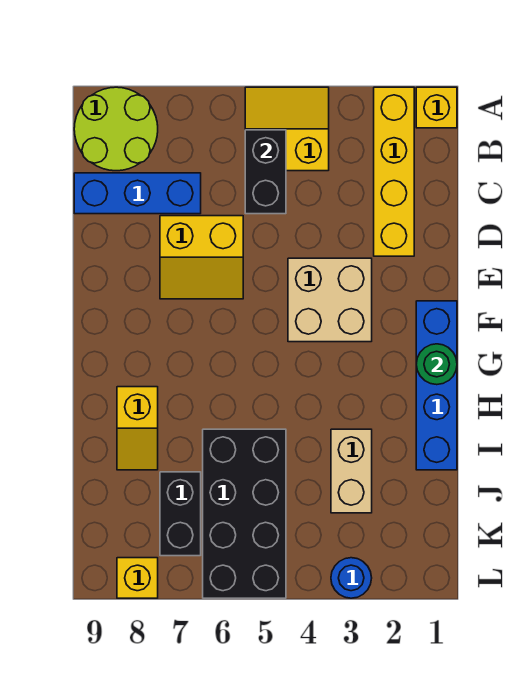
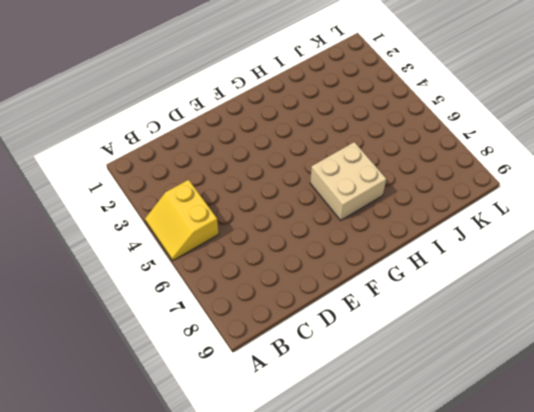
tan brick G6:H7 level 1 -> tan brick E3:F4 level 1
none -> yellow brick A1 level 1
none -> yellow brick A2:D2 level 1
none -> lime round brick A8:B9 level 1

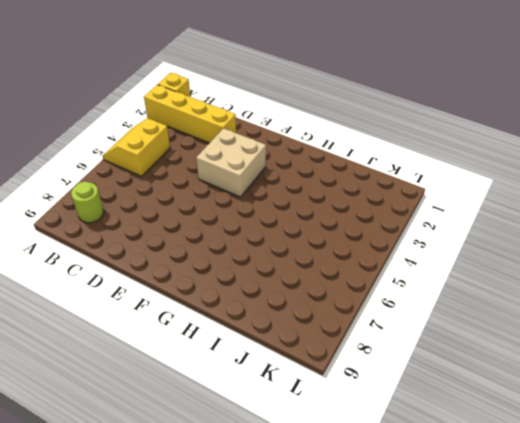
lime round brick B8 level 1 -> lime round brick A8:B9 level 1
none -> blue brick C7:C9 level 1
none -> yellow slope D6:E7 level 1 top D
none -> blue brick F1:I1 level 1

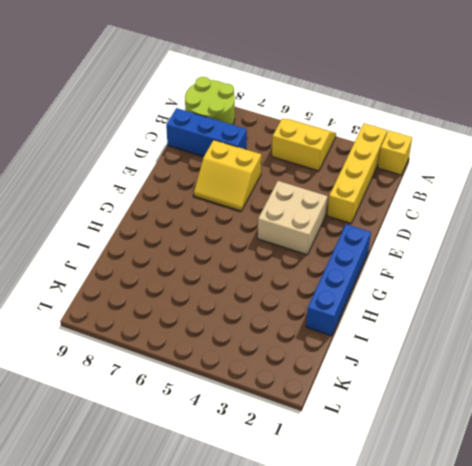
none -> yellow slope H8:I8 level 1 top H
none -> tan brick I3:J3 level 1
none -> black brick I5:L6 level 1

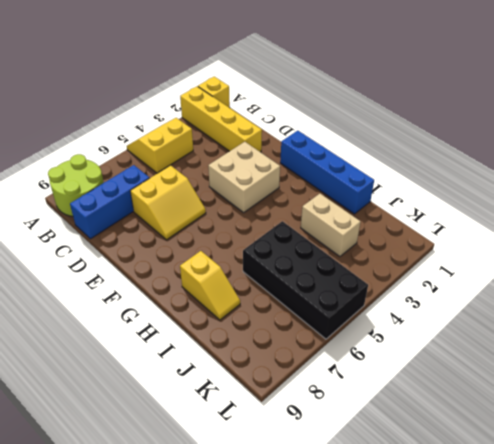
none -> black brick J7:K7 level 1
none -> blue round brick L3 level 1
none -> yellow brick L8 level 1

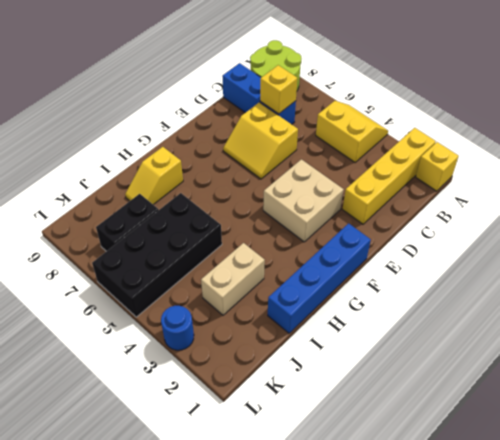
yellow brick C7 level 2 -> yellow brick L8 level 1
none -> black brick B5:C5 level 2
none -> green round brick G1 level 2

